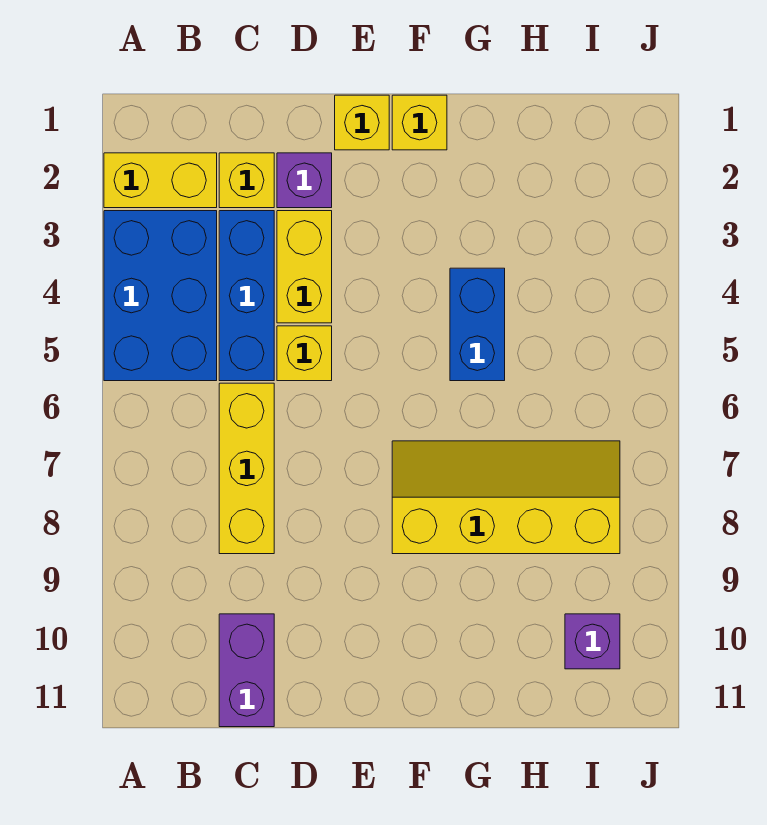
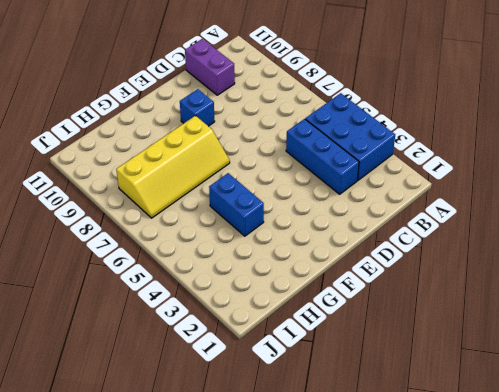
blue brick E9 level 1 -> none
none -> yellow brick A2:B2 level 1
none -> yellow brick C2 level 1
none -> yellow brick C6:C8 level 1

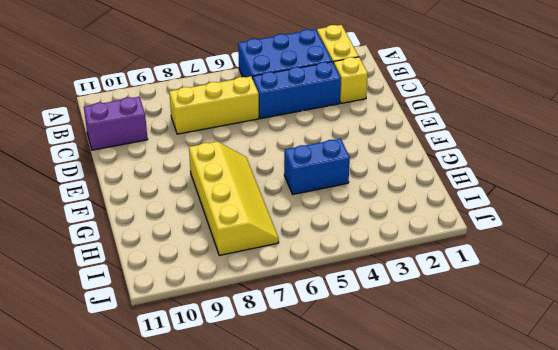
none -> purple brick D2 level 1
none -> yellow brick D3:D4 level 1
none -> yellow brick D5 level 1

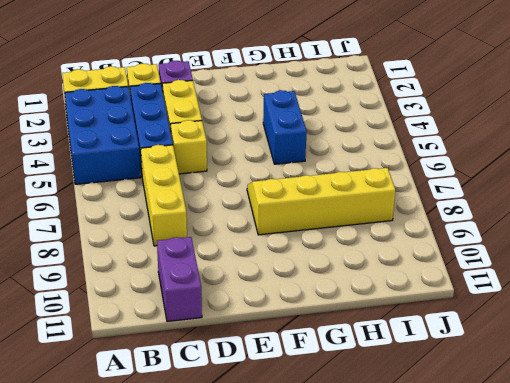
none -> yellow brick E1 level 1
none -> yellow brick F1 level 1
none -> purple brick I10 level 1

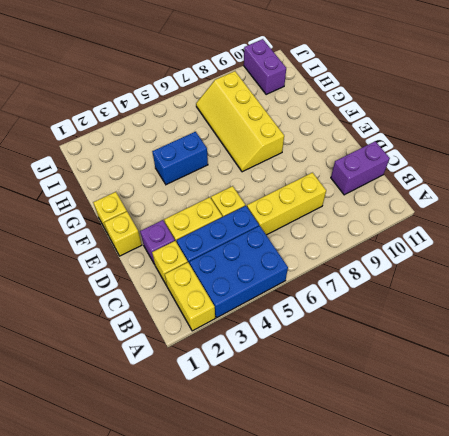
purple brick I10:J10 level 1 -> purple brick I10 level 1

